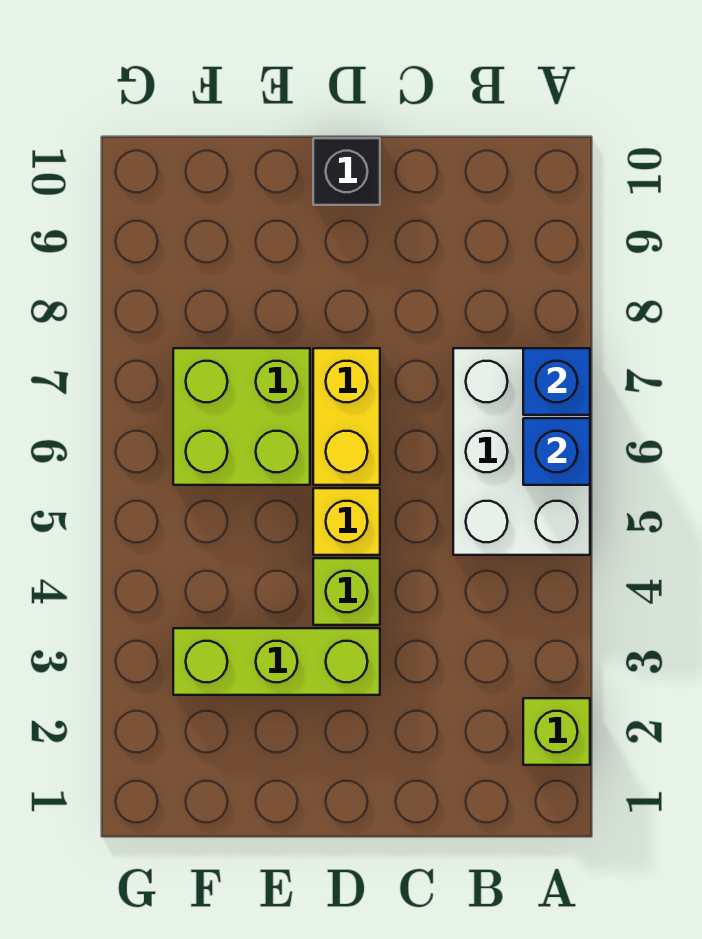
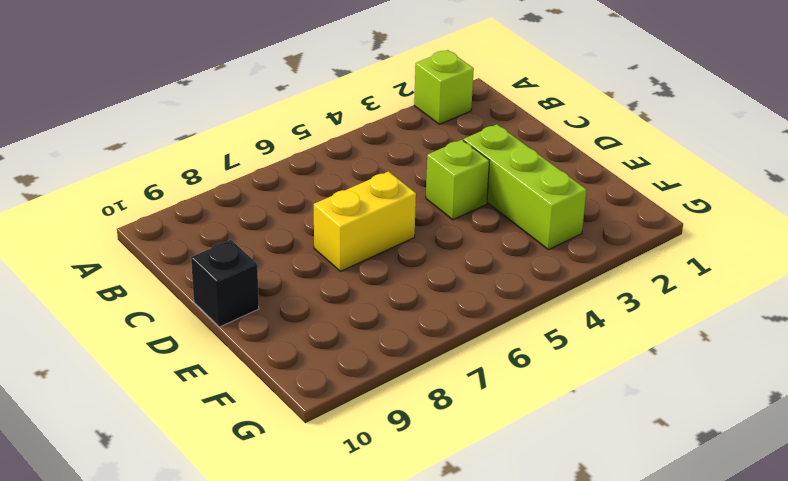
none -> white brick A5:B7 level 1
none -> yellow brick D5 level 1

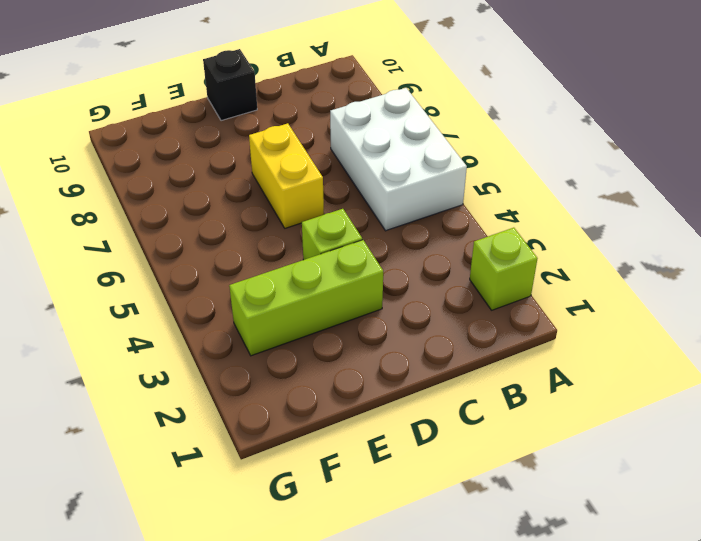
none -> yellow brick D5 level 1
none -> lime brick E6:F7 level 1

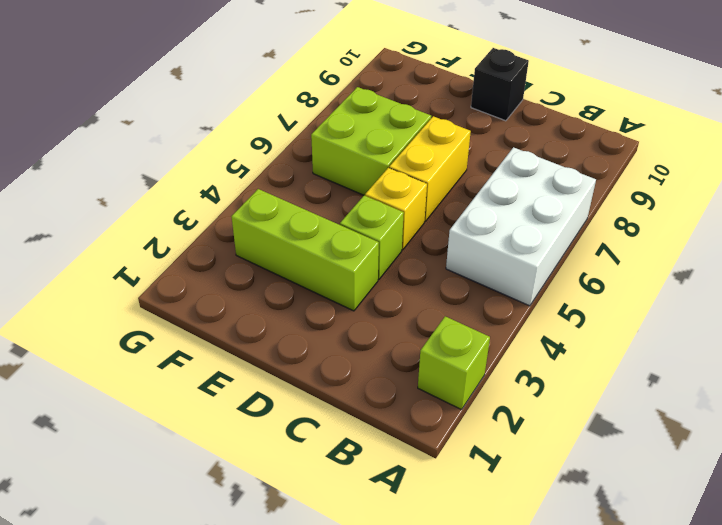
none -> blue brick A6 level 2
none -> blue brick A7 level 2

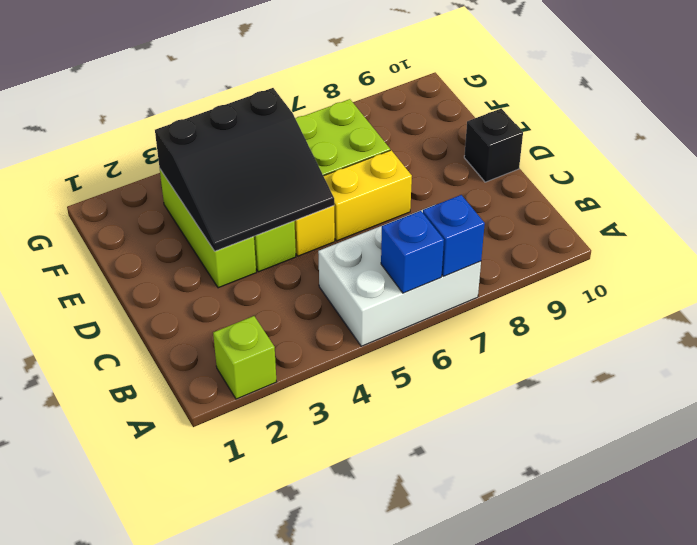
black slope D3:F5 level 2 top F -> none

